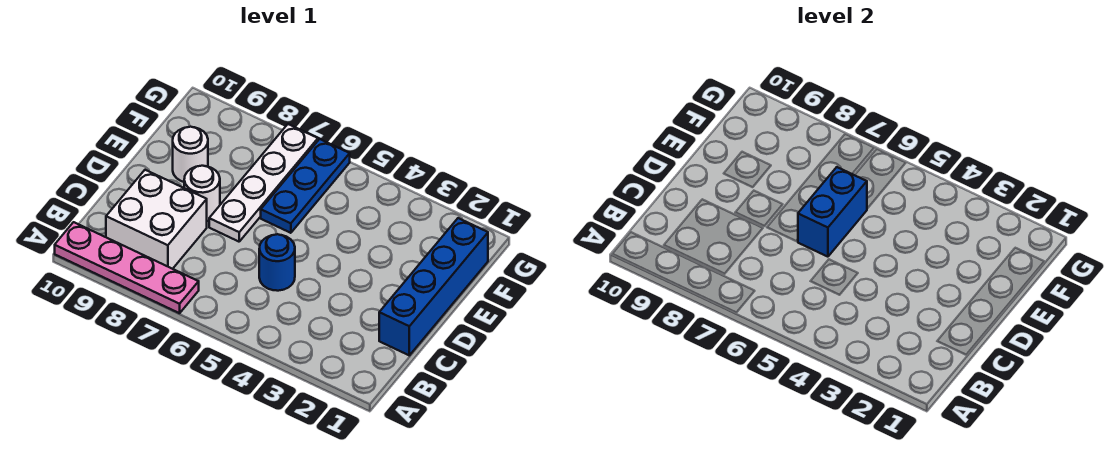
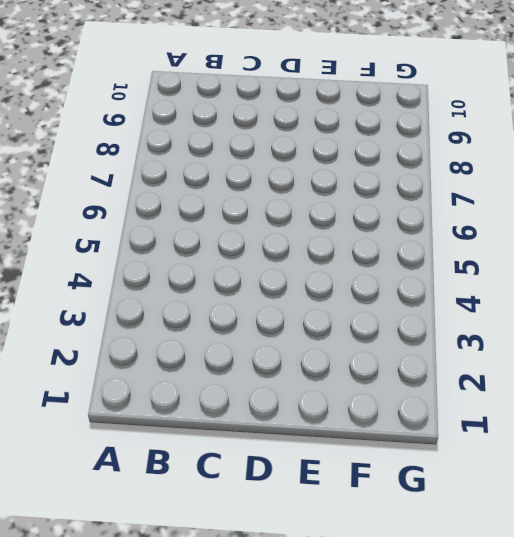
none -> pink plate A7:A10 level 1
none -> white brick B8:C9 level 1

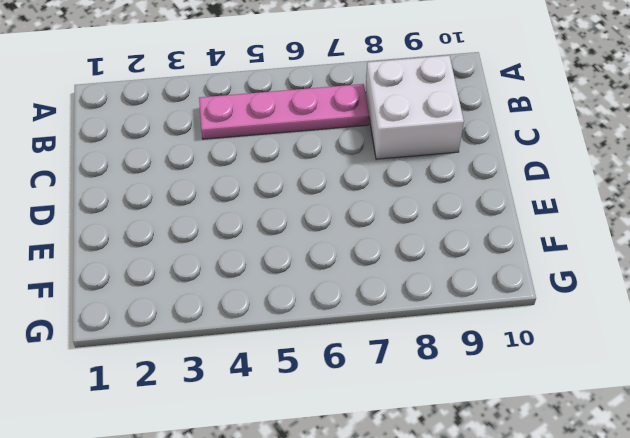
pink plate B4:B7 level 1 -> pink plate A7:A10 level 1
none -> blue brick C1:F1 level 1
none -> blue round brick C5 level 1

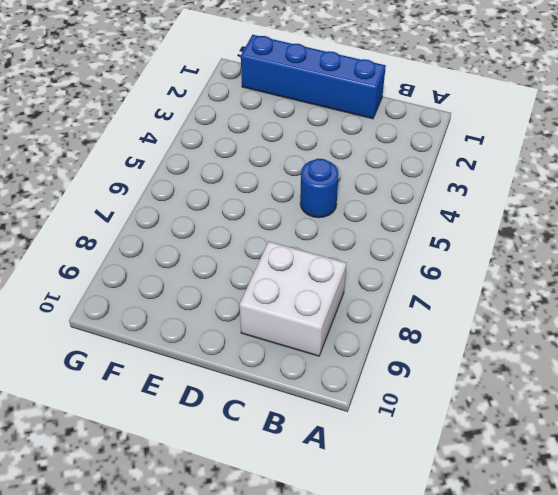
none -> pink plate A7:A10 level 1
none -> white plate D7:G7 level 1

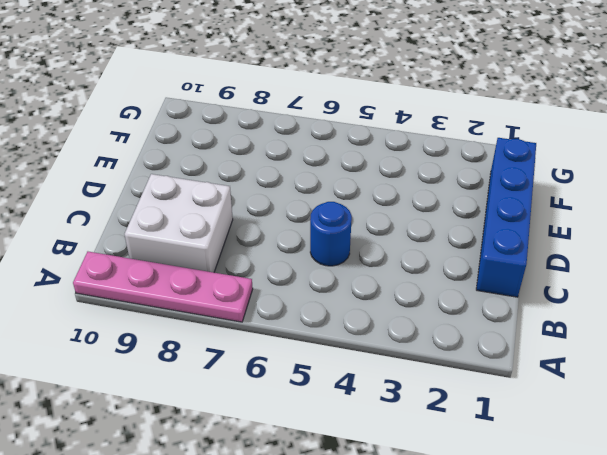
none -> white plate D7:G7 level 1
none -> white round brick D8 level 1

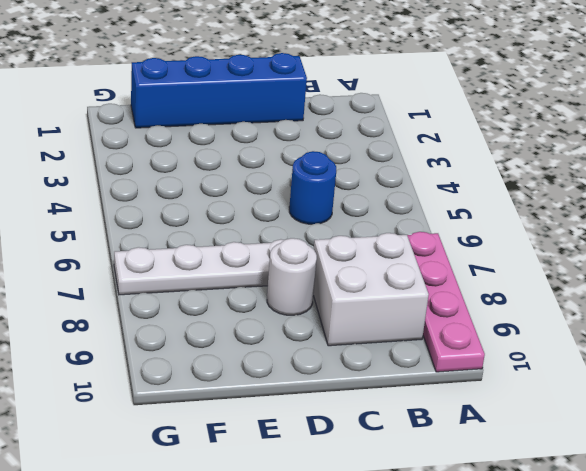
none -> blue plate E6:G6 level 1
none -> white round brick E9 level 1

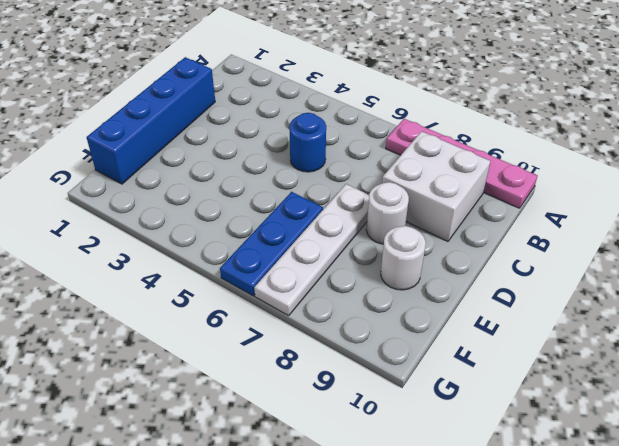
none -> blue brick D6:E6 level 2

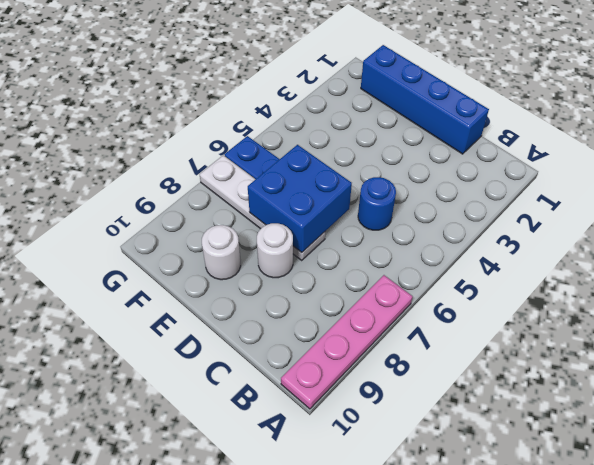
blue brick D6:E7 level 2 -> blue brick D6:E6 level 2
none -> white brick B8:C9 level 1

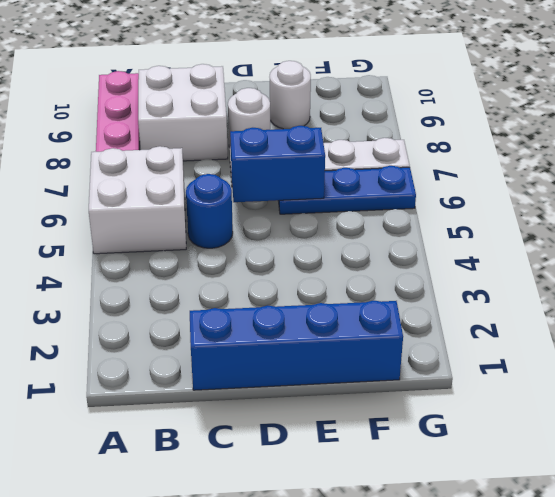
white brick A5:B6 level 1 -> none

